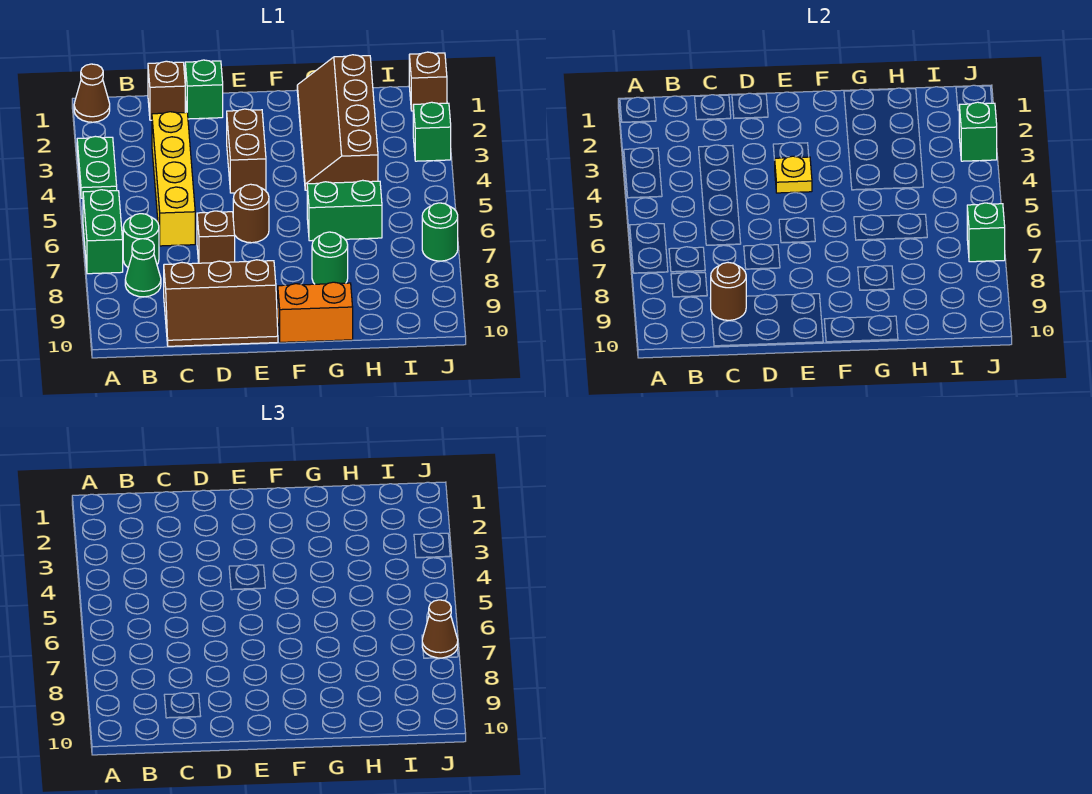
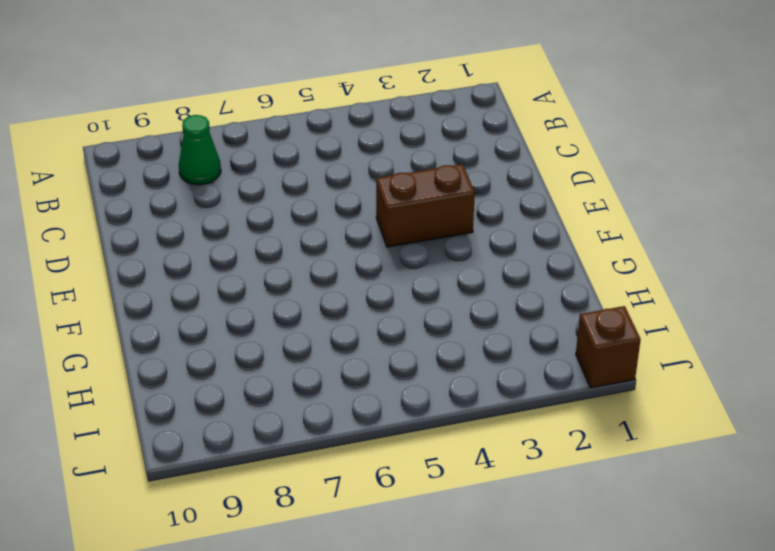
none -> brown cone A1 level 1
none -> green plate A3:A4 level 1
none -> green brick A6:A7 level 1

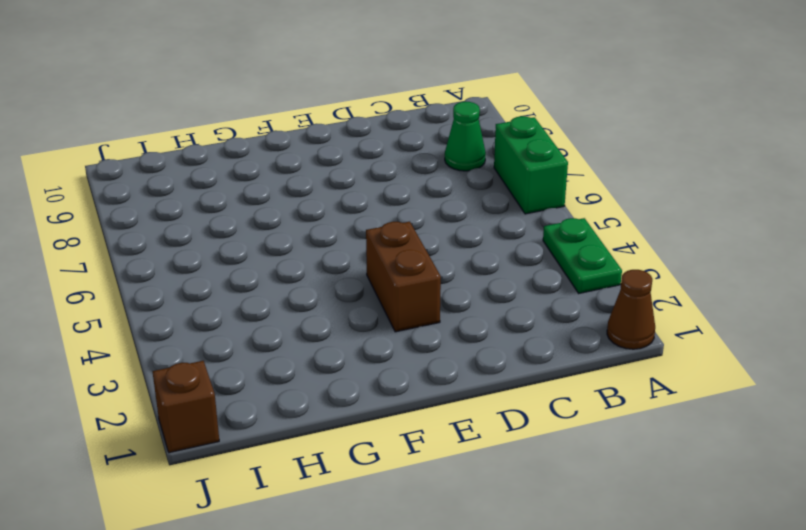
none -> green round brick B7 level 1
none -> brown brick C1 level 1
none -> yellow brick C3:C6 level 1

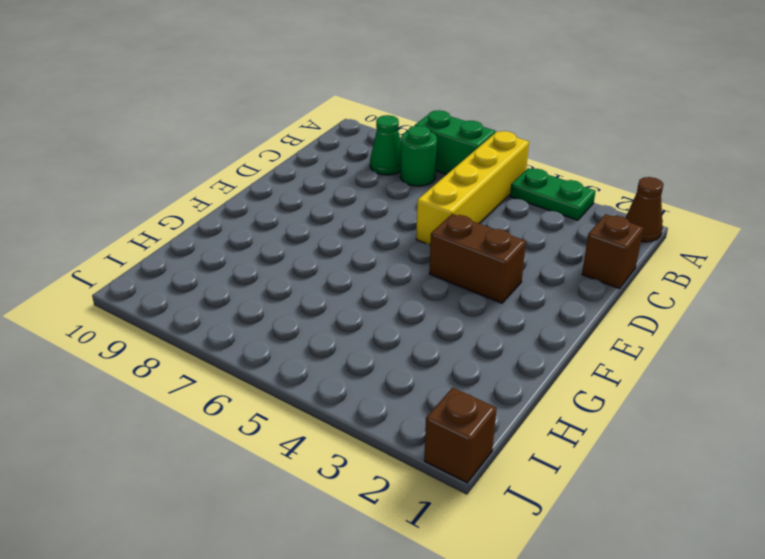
yellow brick A5:D5 level 1 -> yellow brick C3:C6 level 1
none -> brown slope C9:E10 level 1 top 9
none -> green brick D1 level 1
none -> brown brick D7 level 1

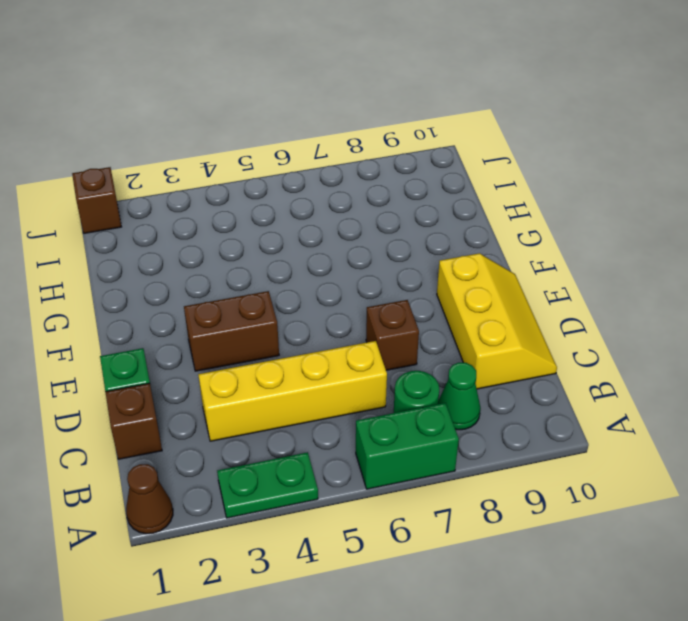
yellow slope C9:E10 level 1 top 9 -> brown slope C9:E10 level 1 top 9
none -> brown round brick E6 level 1
none -> orange brick F10:G10 level 1
none -> brown slope G1:H4 level 1 top H

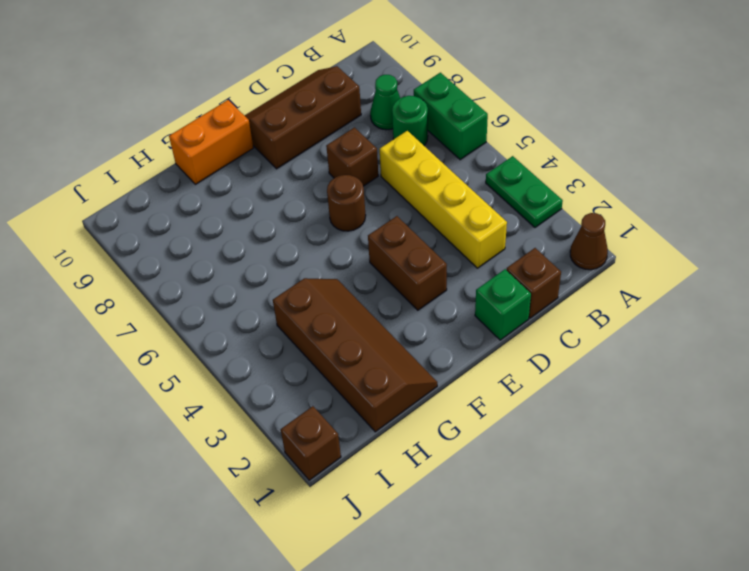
none -> green brick G6:H6 level 1
none -> green round brick G8 level 1
none -> green brick J3 level 1

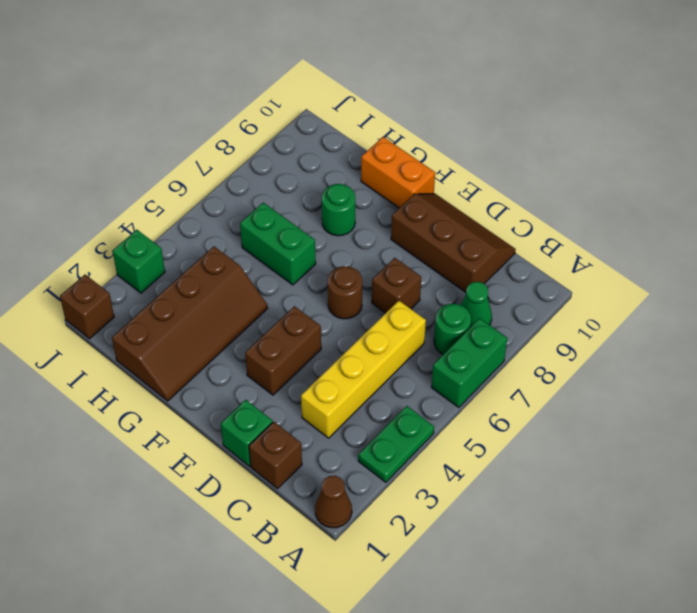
none -> green round brick J7 level 1
none -> brown round brick C9 level 2
none -> yellow plate E4 level 2

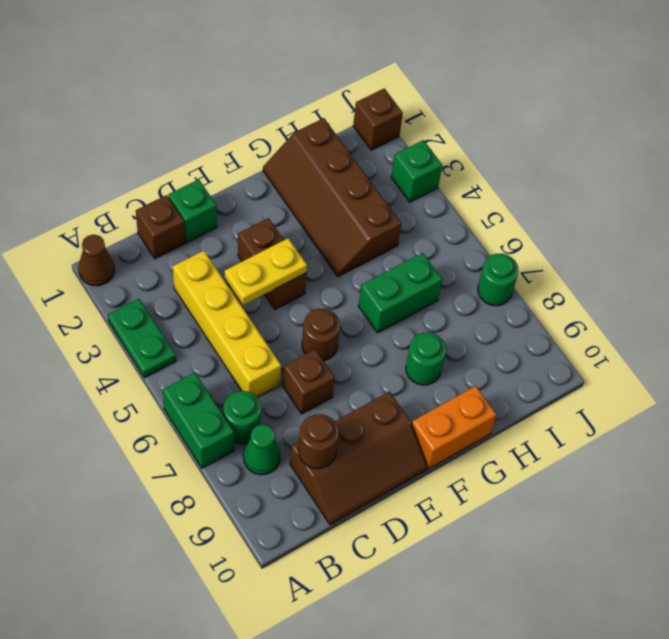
yellow plate D4:E4 level 2 -> yellow plate E4 level 2
none -> green brick J3 level 2
none -> green brick J7 level 2
none -> brown cone J7 level 3

